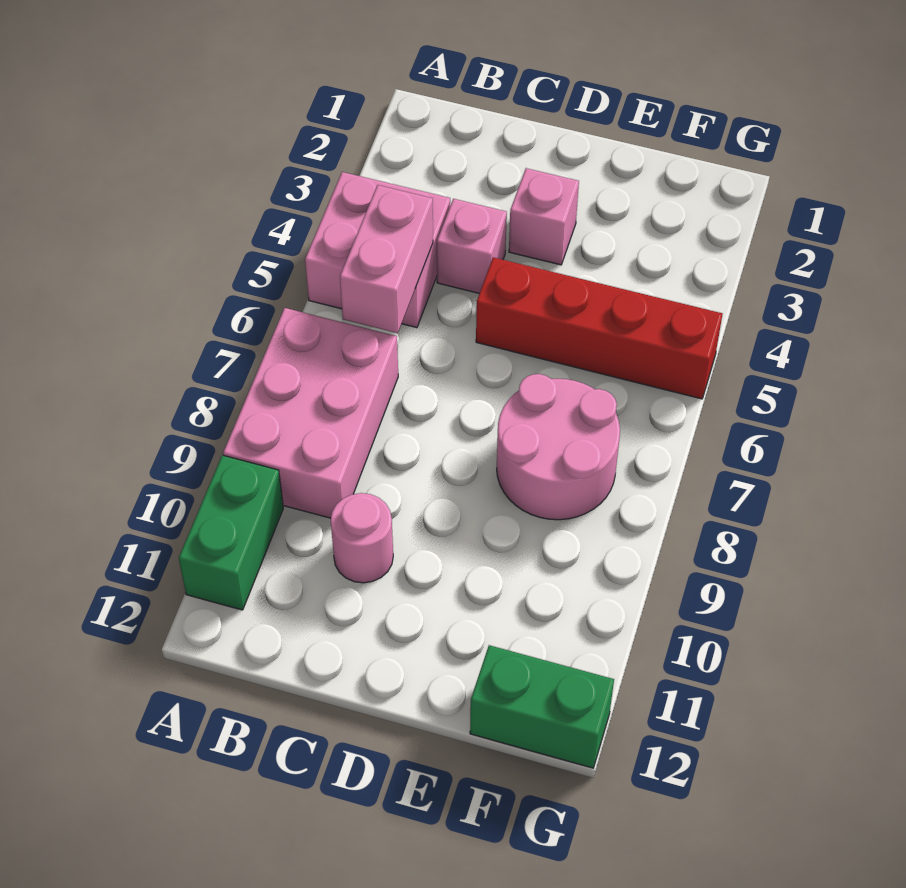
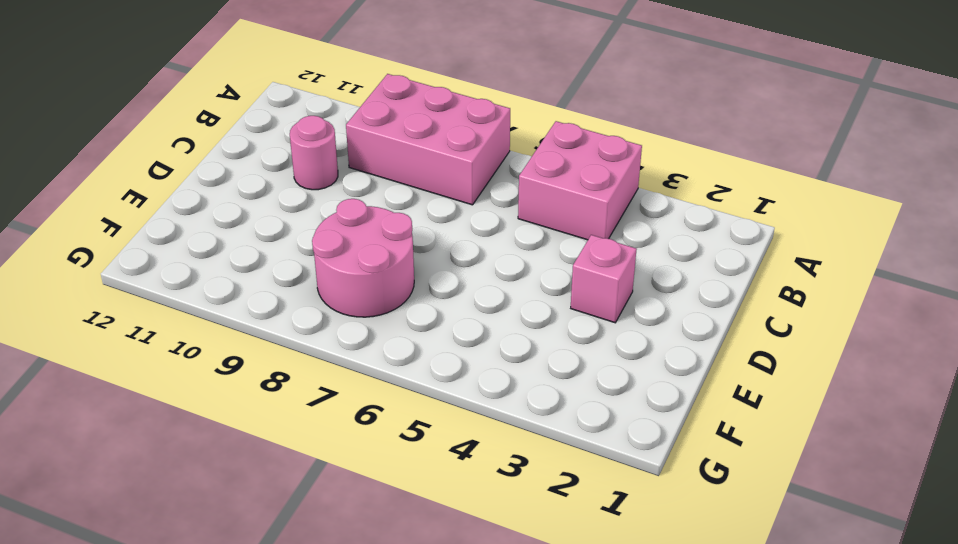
none -> green brick A10:A11 level 1
none -> pink brick C4 level 1

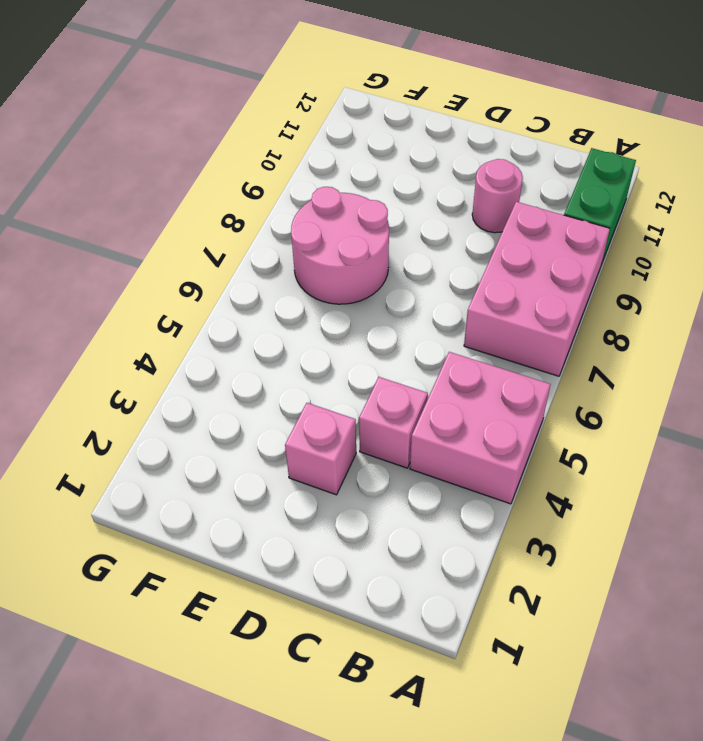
none -> red brick D5:G5 level 1
none -> green brick F12:G12 level 1

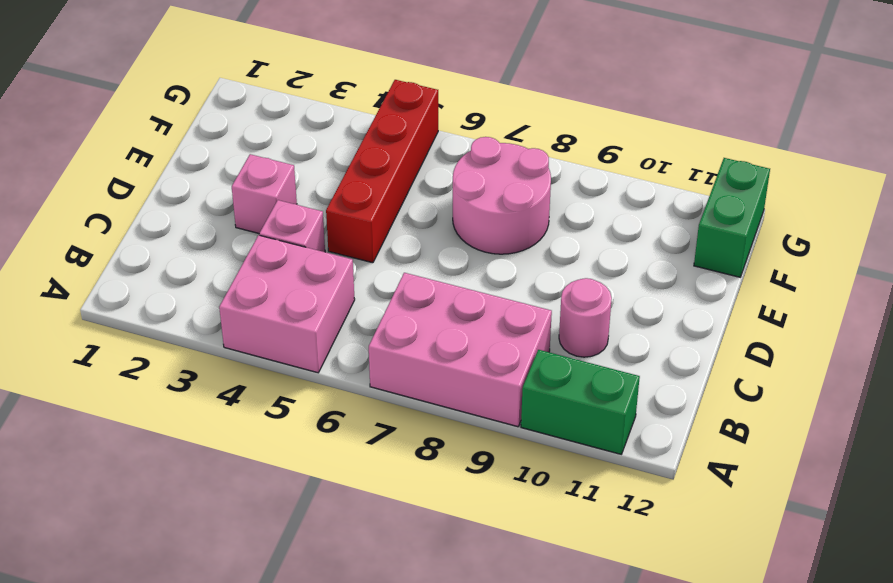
none -> pink brick B5:B6 level 2

